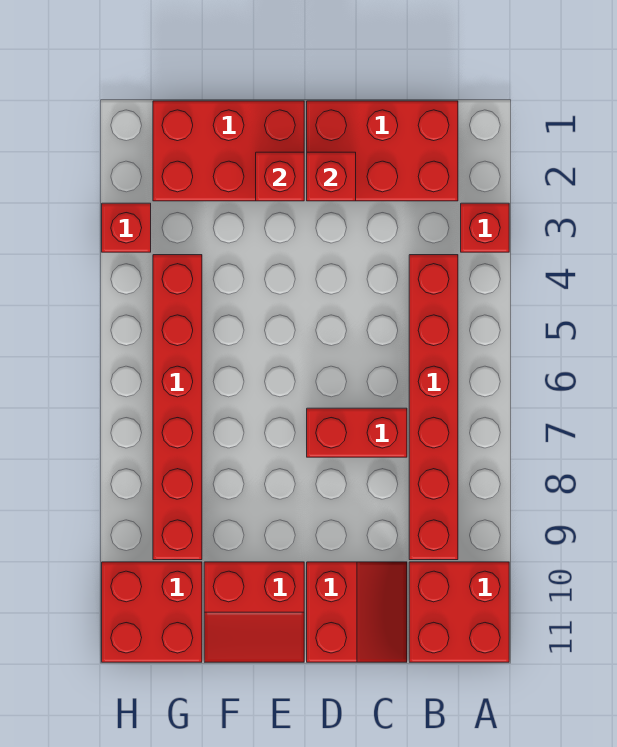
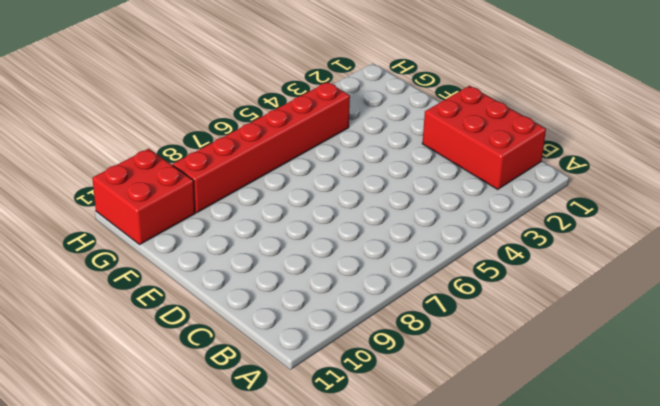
none -> red brick A3 level 1
none -> red brick A10:B11 level 1
none -> red brick B4:B9 level 1

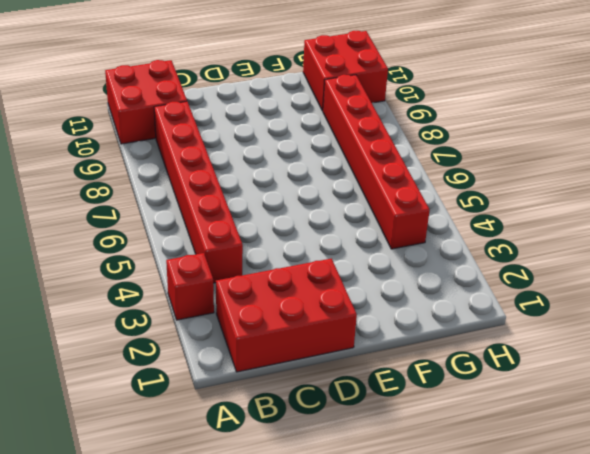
none -> red brick C7:D7 level 1
none -> red slope C10:D11 level 1 top D
none -> red brick E1:G2 level 1

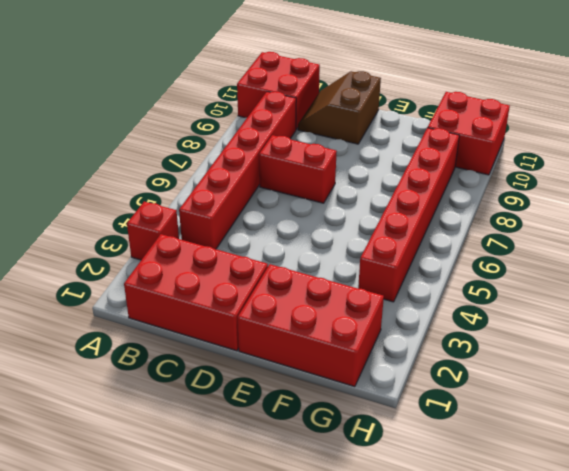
brown slope C10:D11 level 1 top D -> red slope C10:D11 level 1 top D
none -> red slope E10:F11 level 1 top 10
none -> red brick H3 level 1
none -> red brick D2 level 2

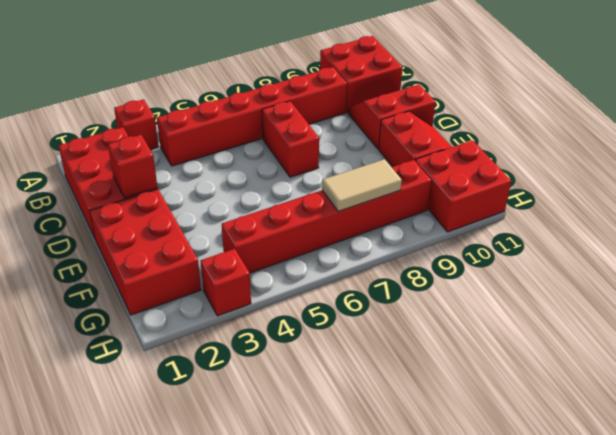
tan tile G7:G8 level 2 -> none
none -> red brick E2 level 2

